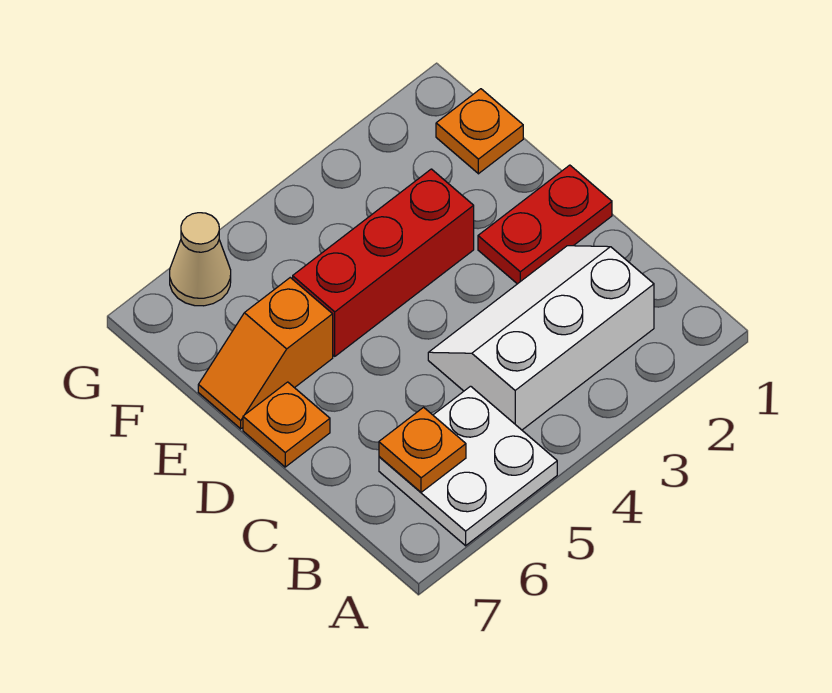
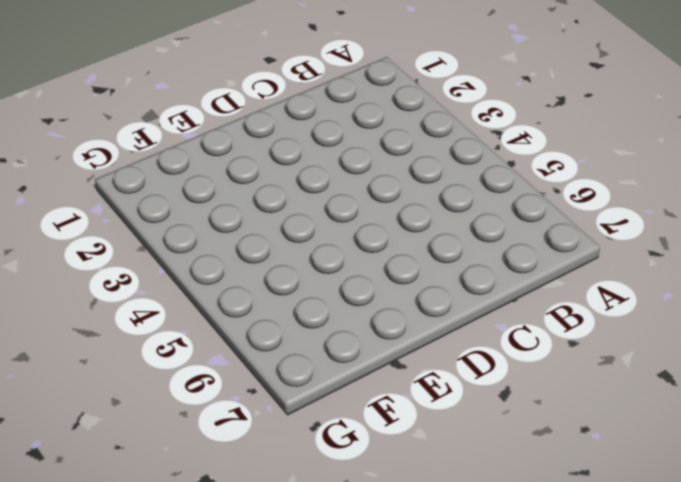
none -> white plate A5:B6 level 1
none -> white slope B2:C4 level 1 top B

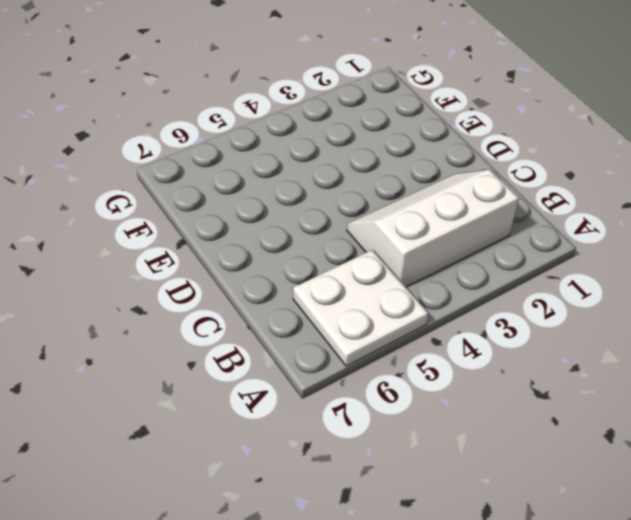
none -> red plate D1:D2 level 1
none -> orange plate D7 level 1

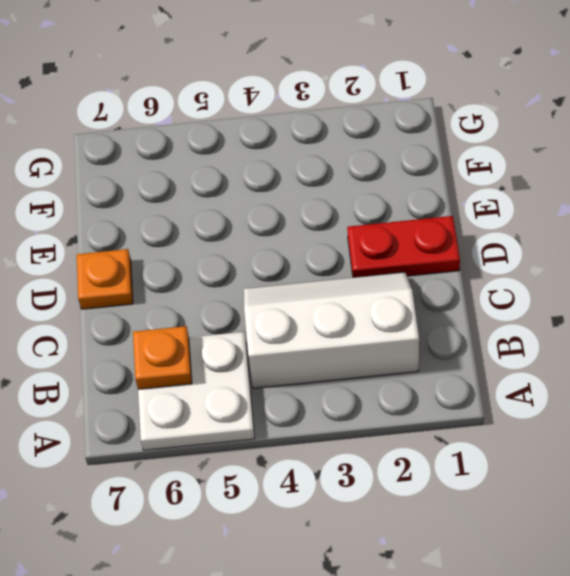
none -> red brick E3:E5 level 1
none -> orange slope E6:E7 level 1 top 6

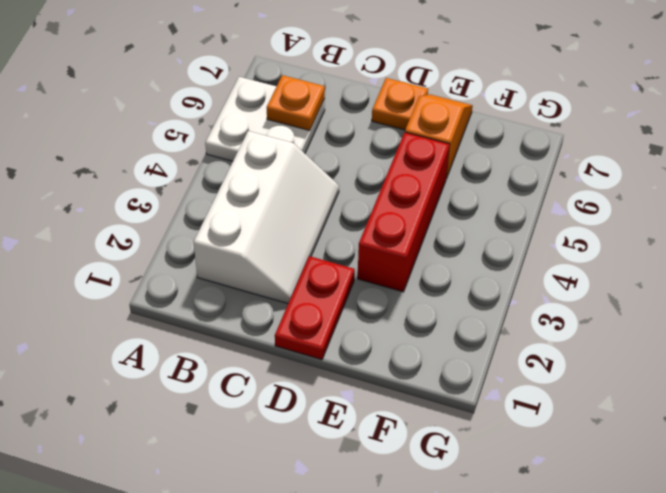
none -> orange plate F1 level 1
none -> tan cone G6 level 1

